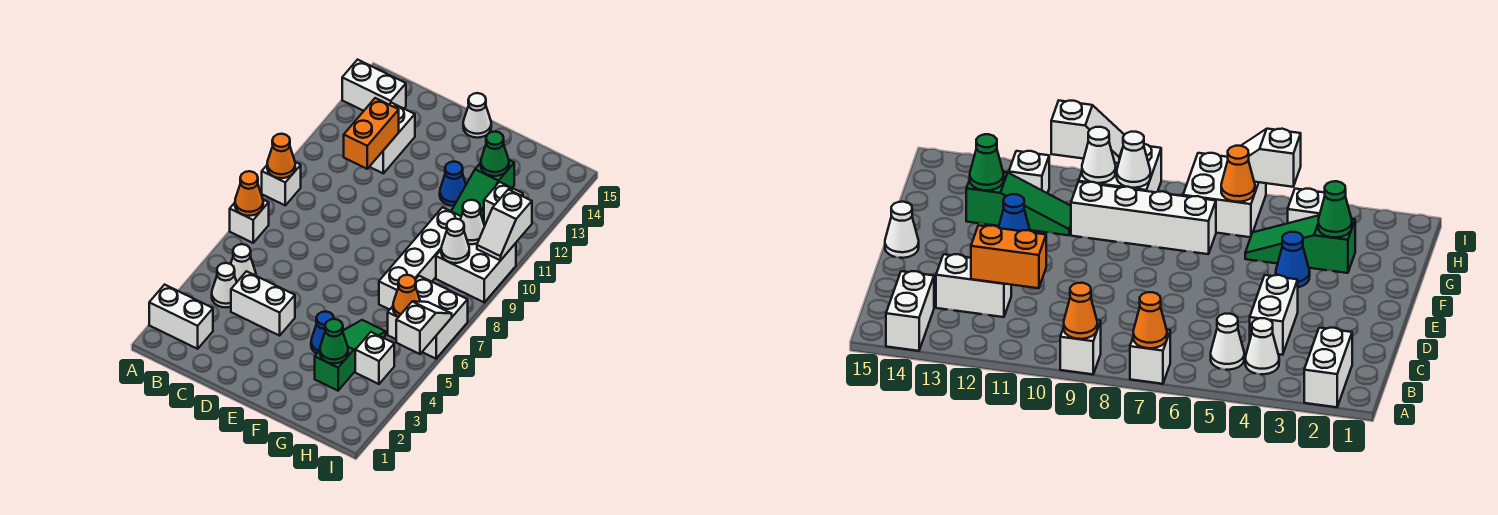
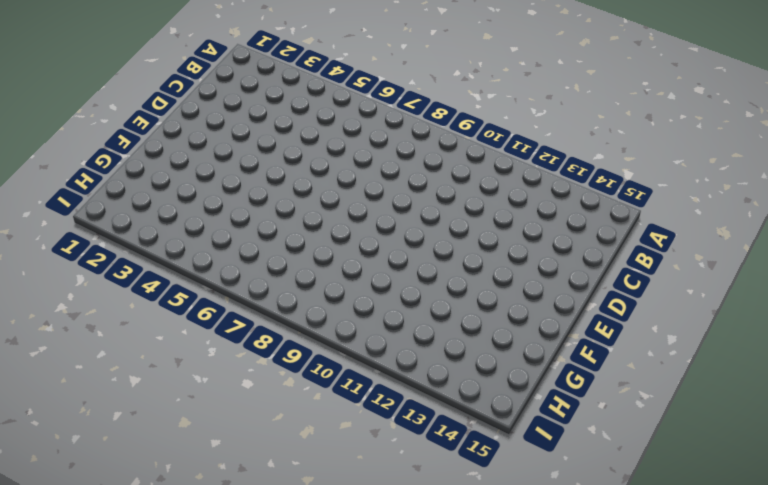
none -> white brick A2:B2 level 1
none -> white brick A7 level 1
none -> white brick A9 level 1

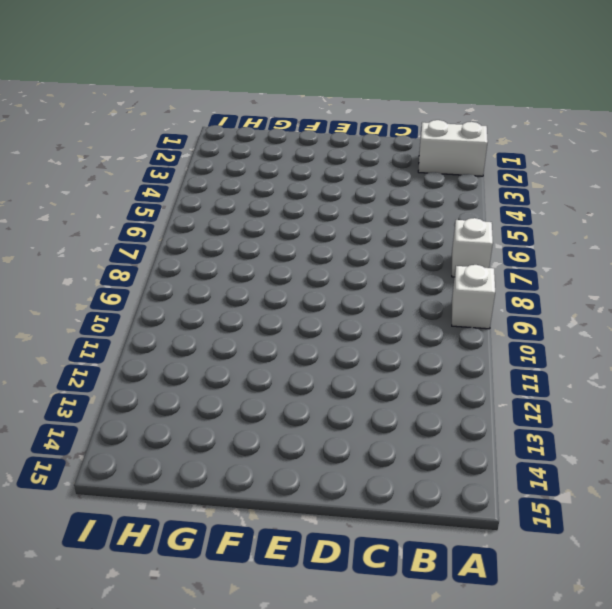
none -> white brick A14:B14 level 1
none -> white cone B4 level 1
none -> white cone B5 level 1

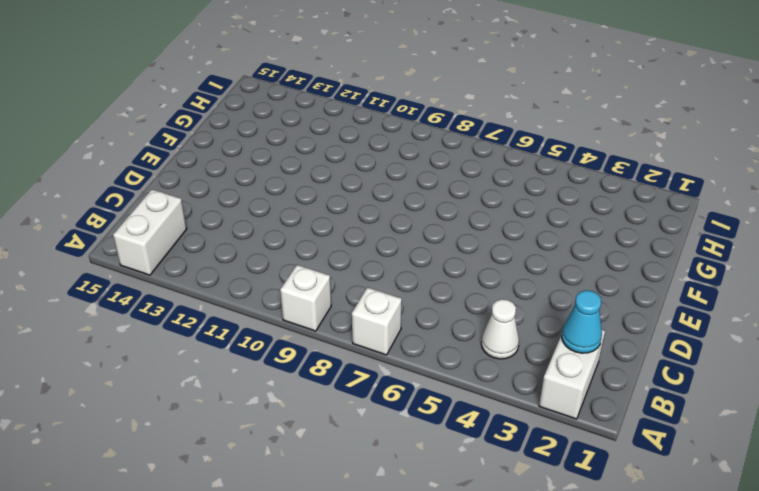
cyan cone B2 level 2 -> none
none -> white cone B5 level 1
none -> white brick C4:D4 level 1
none -> white brick C12:C13 level 1

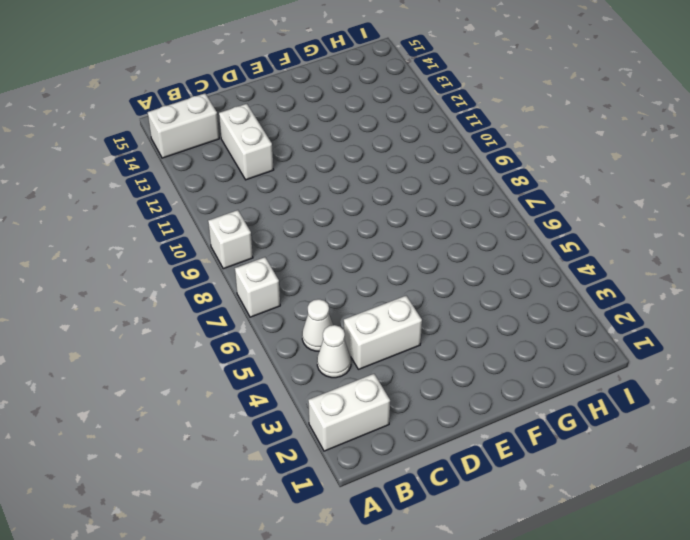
none -> white cone E15 level 1
none -> blue cone F4 level 1
none -> blue cone F12 level 1

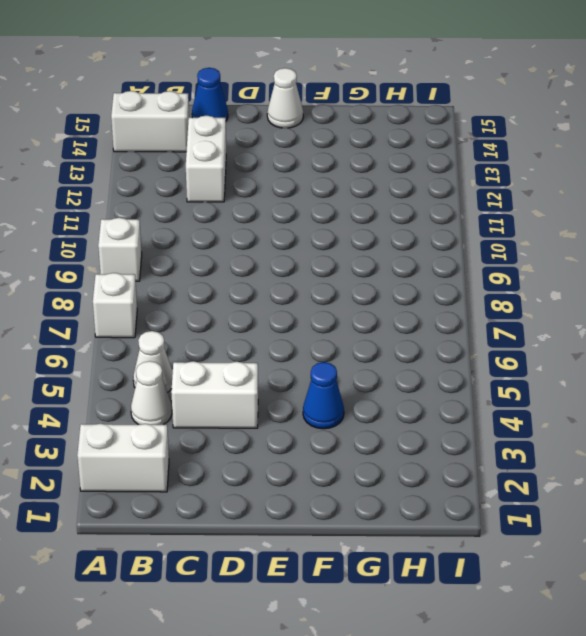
blue cone C15 level 1 -> blue cone F12 level 1
none -> green slope G3:G5 level 1 top 3
none -> white brick G7:G10 level 1
none -> green slope G11:G13 level 1 top 13

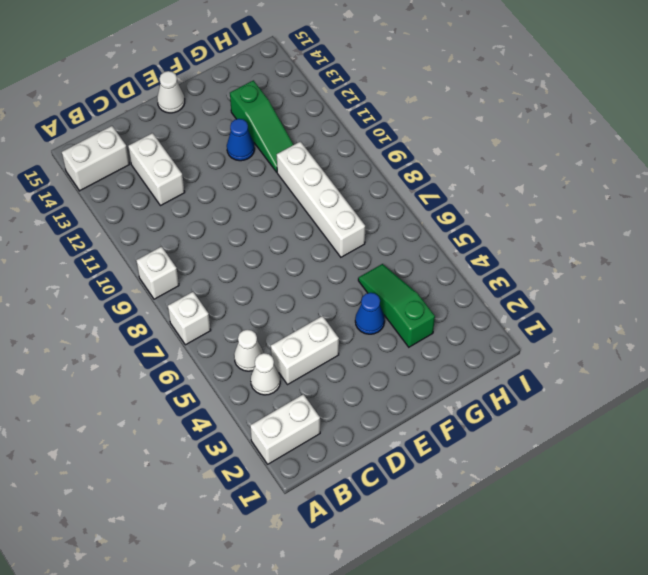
none -> white brick H4 level 1
none -> white brick H6:I7 level 1
none -> white brick H9:I10 level 1

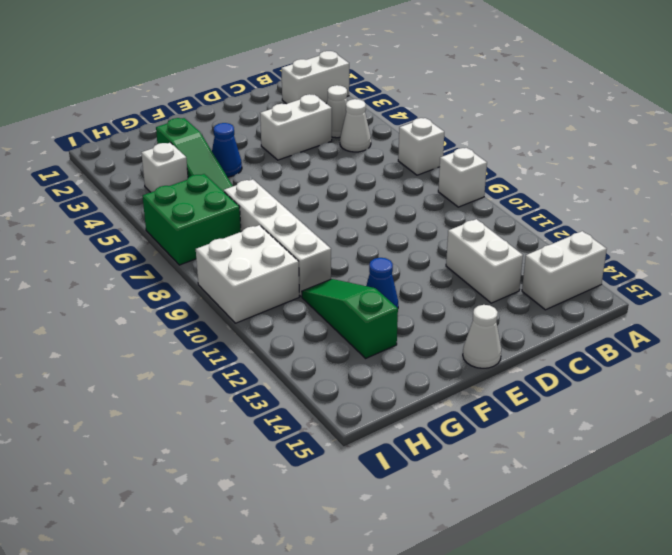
green brick H6:I7 level 1 -> white brick H6:I7 level 1
none -> white brick H12 level 1
none -> orange cone A7 level 2
none -> orange cone A9 level 2

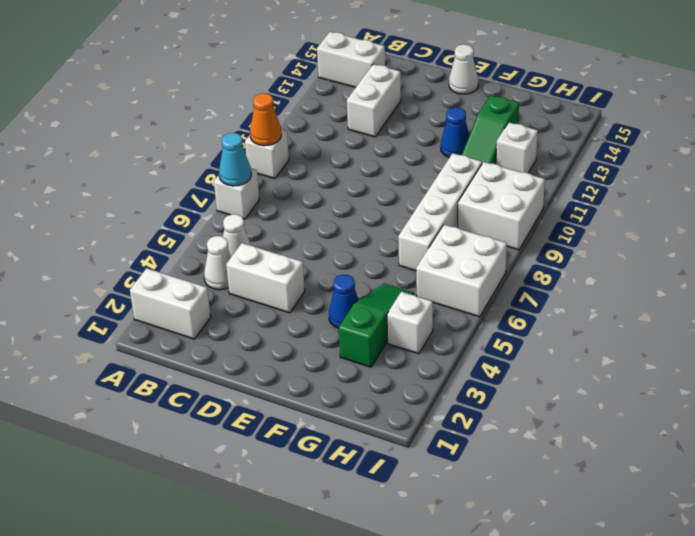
cyan cone A7 level 2 -> orange cone A7 level 2
none -> orange brick C11:C12 level 2
none -> green cone G3 level 2
none -> green cone G13 level 2

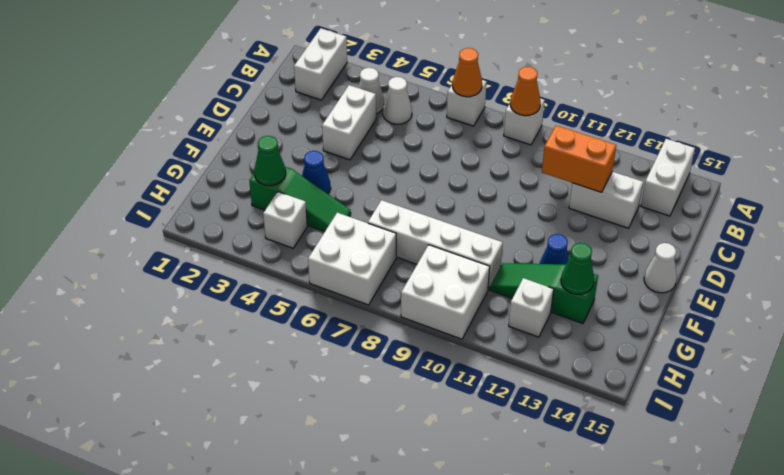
none -> orange cone H6 level 2
none -> white cone H9 level 2
none -> white cone H10 level 2

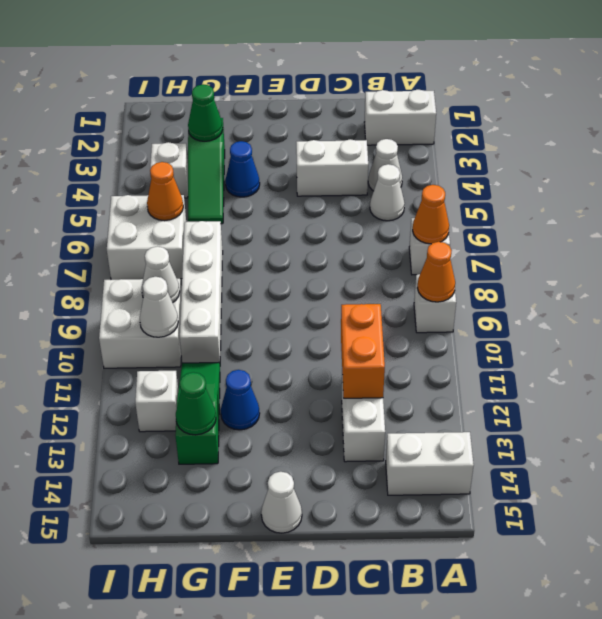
none -> white slope I5:I6 level 2 top 5
none -> white slope I10:I11 level 2 top 11

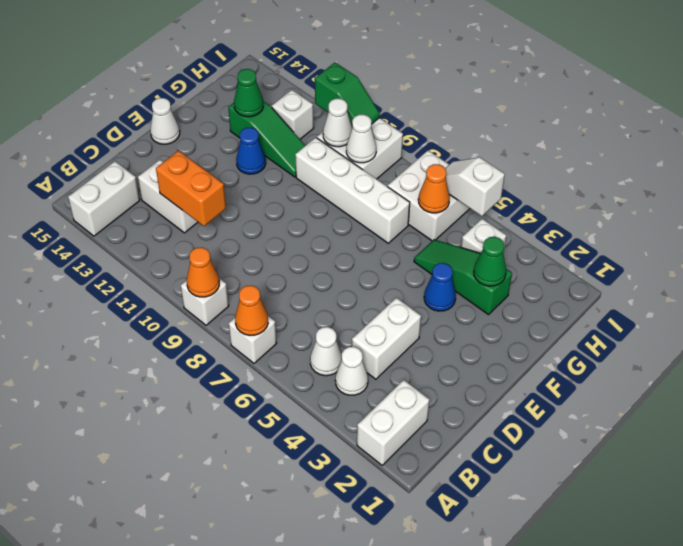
green slope I10:I11 level 2 top 11 -> white slope I10:I11 level 2 top 11

